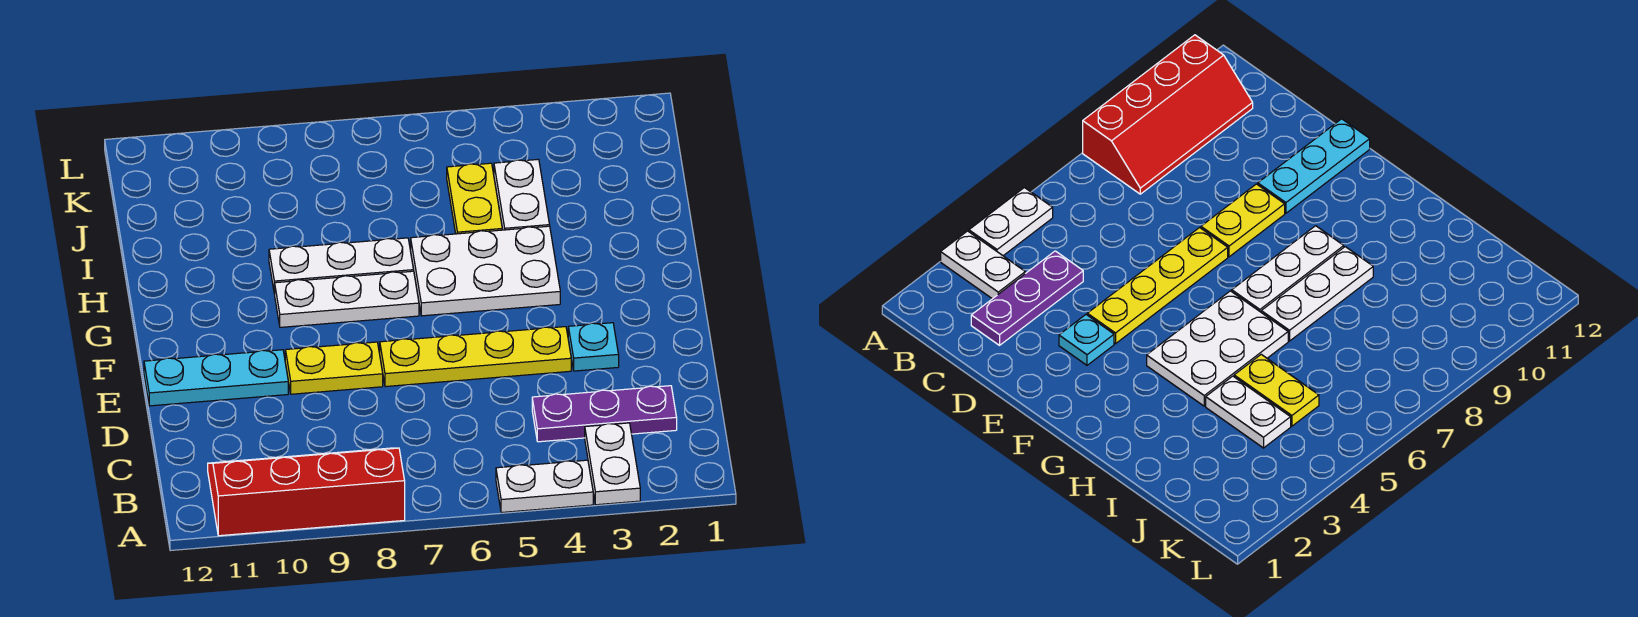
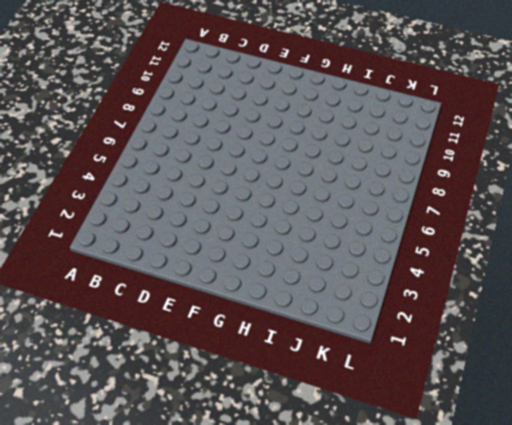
none -> white plate A3:B3 level 1
none -> white plate A4:A5 level 1
none -> red slope A8:B11 level 1 top A

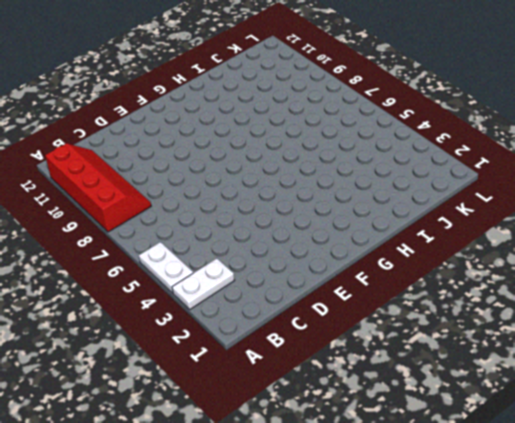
none -> purple plate C2:C4 level 1
none -> cyan plate E3 level 1
none -> yellow plate E4:E7 level 1

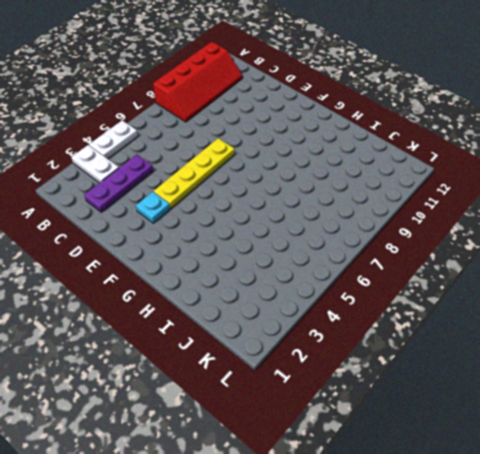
none -> yellow plate E8:E9 level 1
none -> cyan plate E10:E12 level 1
none -> white plate G4:H6 level 1

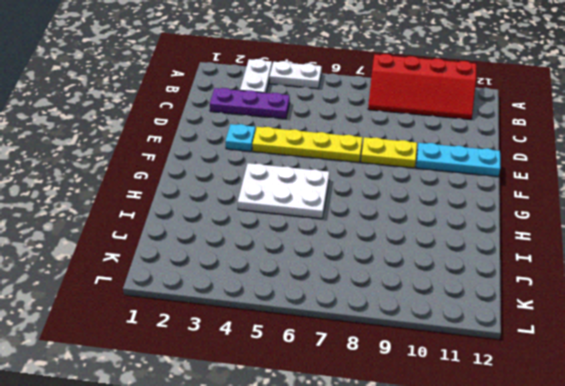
none -> white plate G7:G9 level 1
none -> white plate H7:H9 level 1
none -> white plate I4:J4 level 1

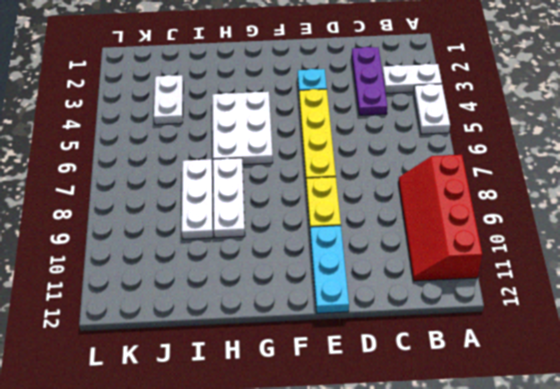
white plate I7:I9 level 1 -> white plate G7:G9 level 1
white plate J3:J4 level 1 -> white plate I4:J4 level 1
none -> yellow plate I5:J5 level 1

